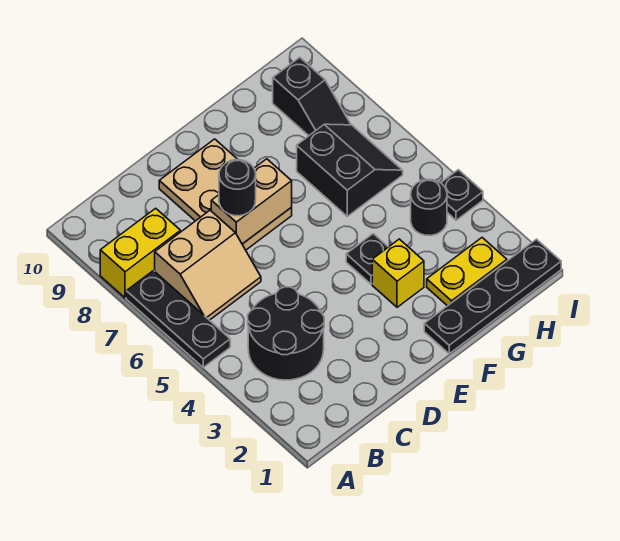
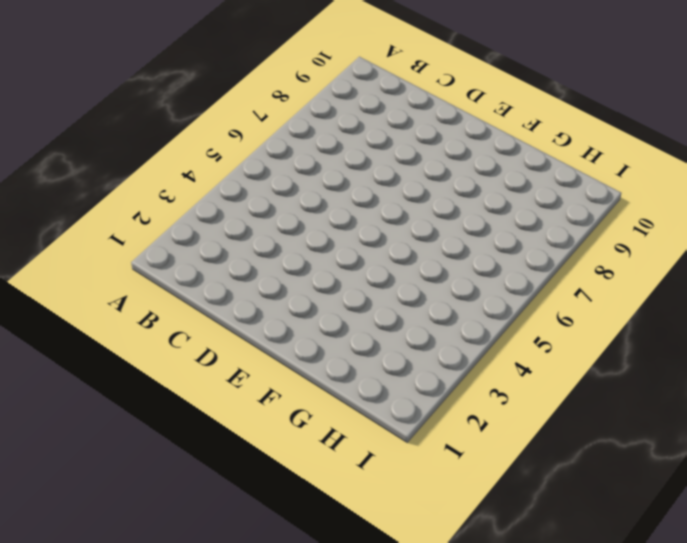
none -> black plate A5:A7 level 1
none -> yellow brick A8:B8 level 1
none -> black round brick B3:C4 level 1

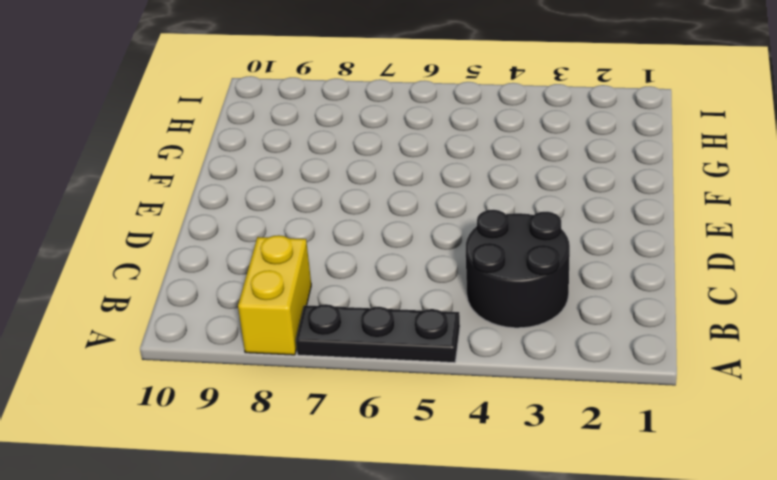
none -> tan slope B6:C7 level 1 top 7
none -> tan plate D7:E9 level 1
none -> black plate F1:I1 level 1

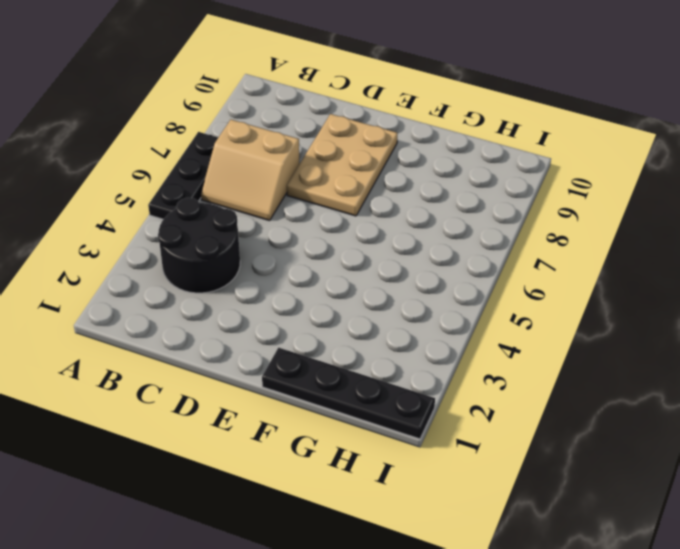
none -> yellow brick A8:B8 level 1
none -> yellow brick F3 level 1
none -> black plate F4 level 1

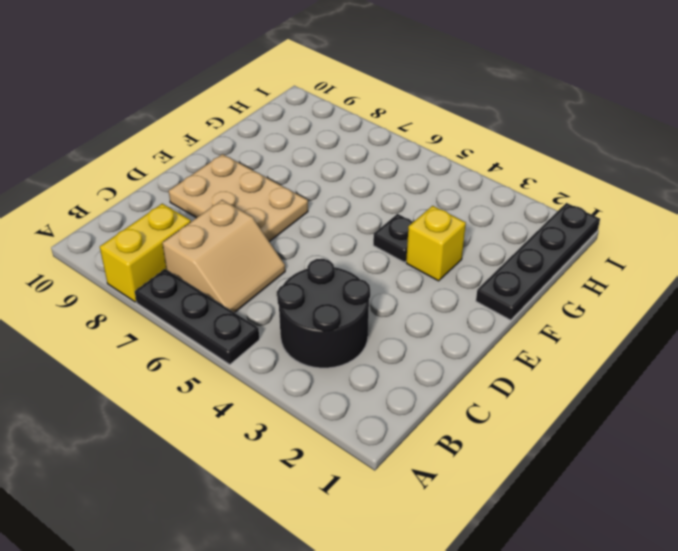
none -> yellow plate G2:H2 level 1
none -> black slope G6:H7 level 1 top G
none -> black round brick H4 level 1

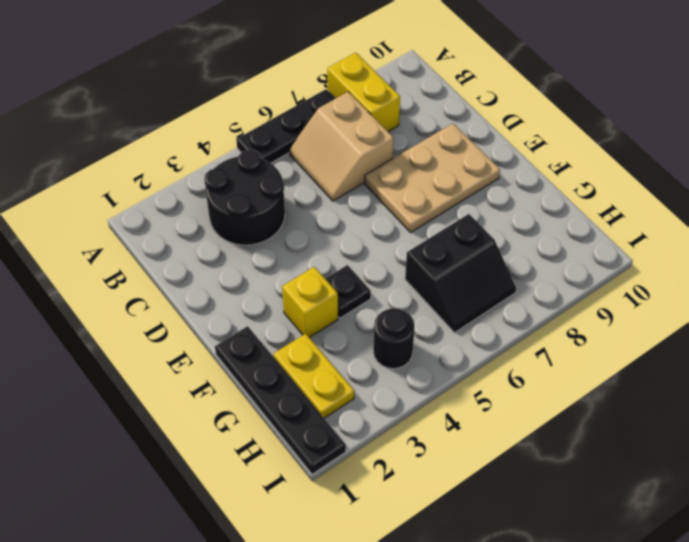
none -> black slope H8:H9 level 1 top 9
none -> black plate I4 level 1
none -> tan brick D7:E7 level 2

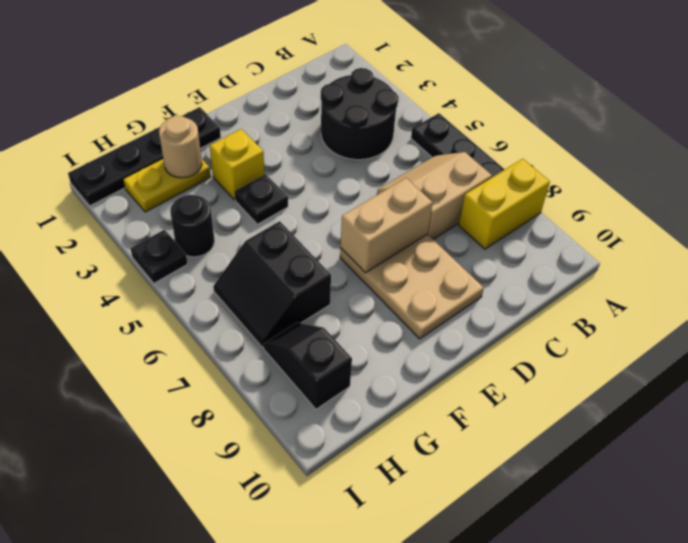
tan round brick G2 level 2 -> none
none -> black round brick D7 level 3

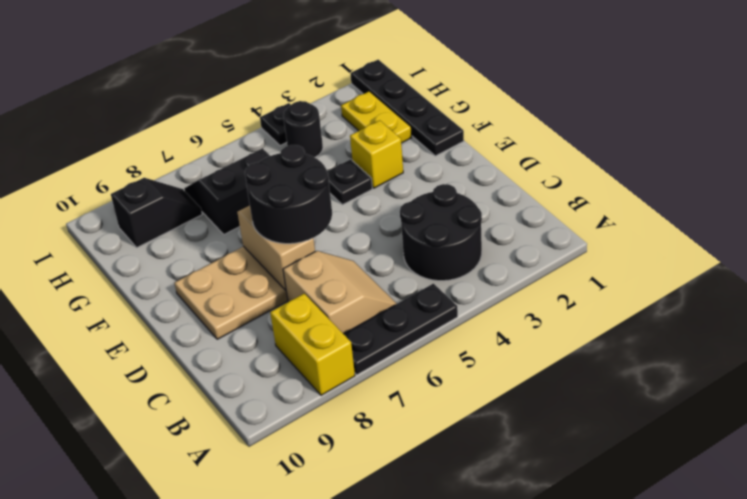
black round brick D6:E7 level 3 -> black round brick D7 level 3

